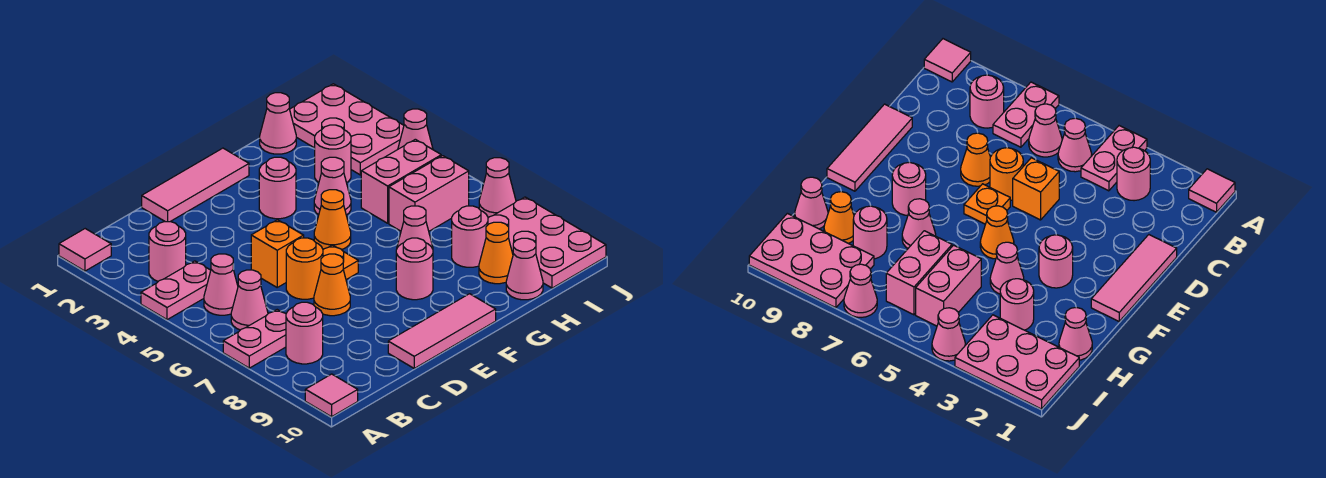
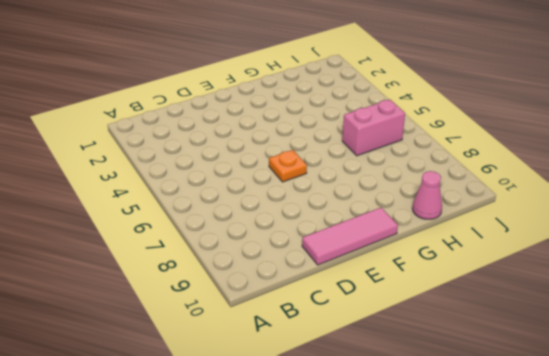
none -> pink tile A1 level 1
none -> pink plate A4:B4 level 1
none -> pink plate A7:B7 level 1
none -> pink tile A10 level 1

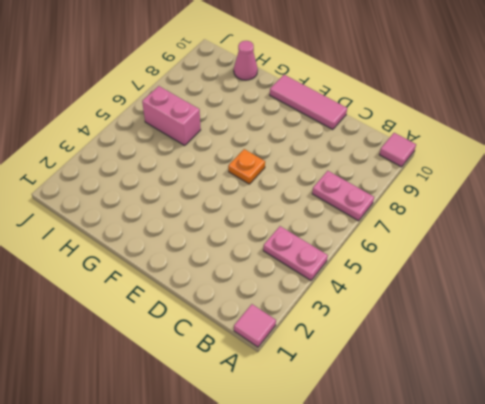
none -> pink round brick B3 level 1
none -> pink cone B5 level 1
none -> pink cone B6 level 1
none -> pink round brick B8 level 1

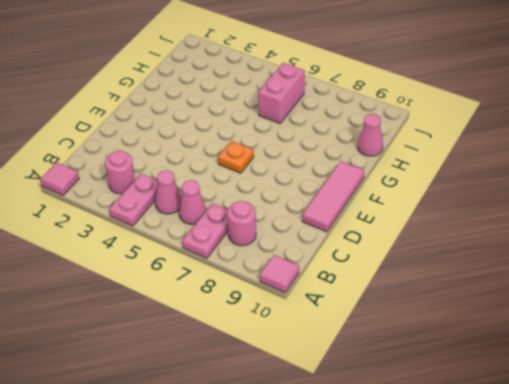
none -> pink tile D1:F1 level 1
none -> orange brick D5 level 1
none -> orange round brick D6 level 1
none -> orange cone D7 level 1

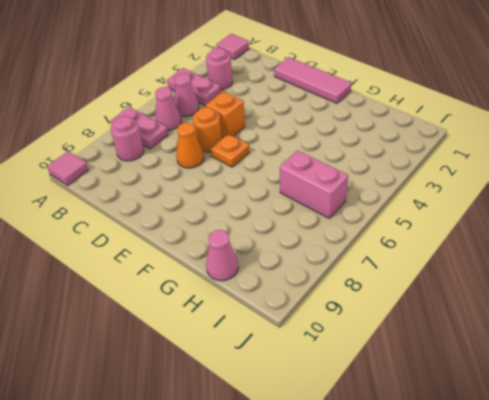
none -> pink tile D10:F10 level 1
none -> pink round brick F3 level 1
none -> orange cone F5 level 1
none -> pink round brick F8 level 1

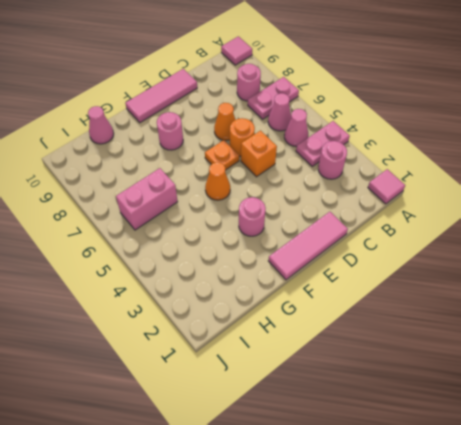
none -> pink cone G4 level 1
none -> pink cone G7 level 1
none -> pink cone H1 level 1
none -> pink round brick H3 level 1

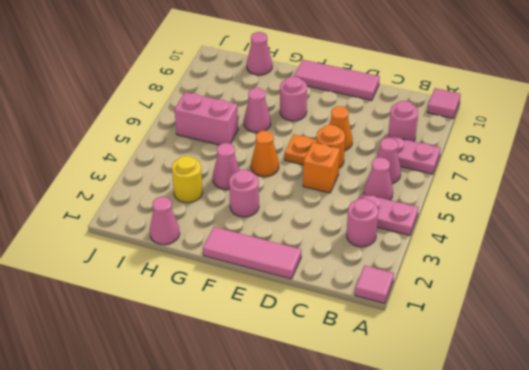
yellow round brick H3 level 1 -> pink round brick H3 level 1
none -> pink brick H5:I5 level 1
none -> pink round brick H8 level 1
none -> orange cone H9 level 1
none -> pink plate I1:J3 level 1

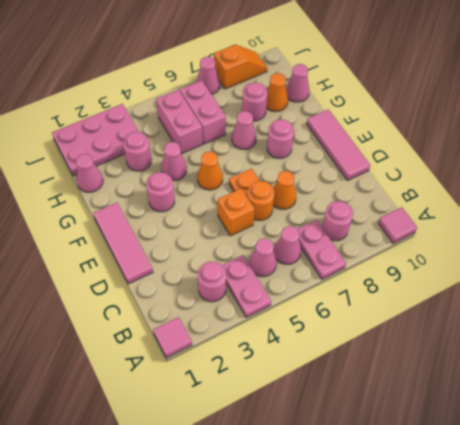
orange slope J8:J9 level 1 top 8 -> pink plate I8:J10 level 1
none -> pink cone J4 level 1

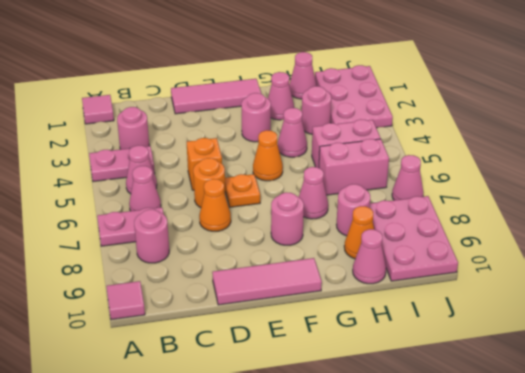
pink cone G2 level 1 -> pink cone J4 level 1

